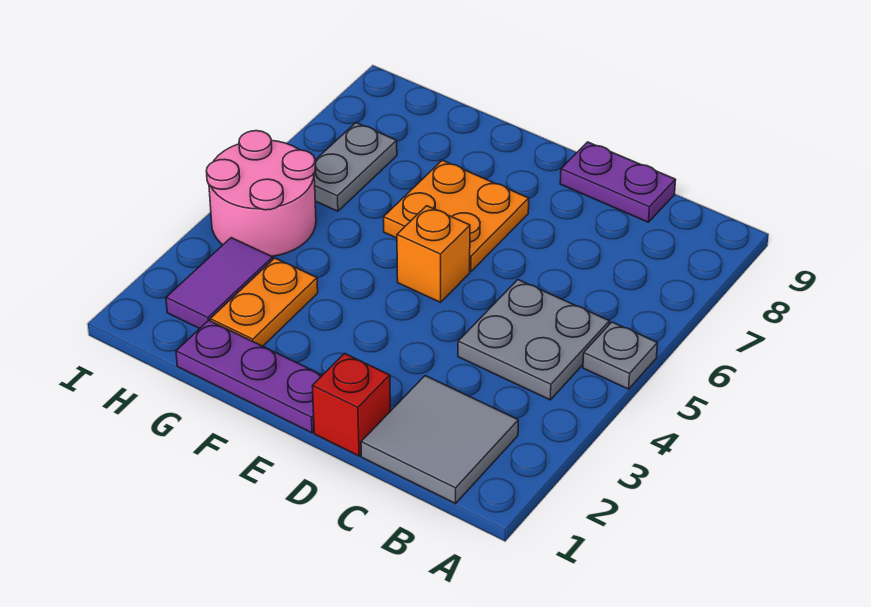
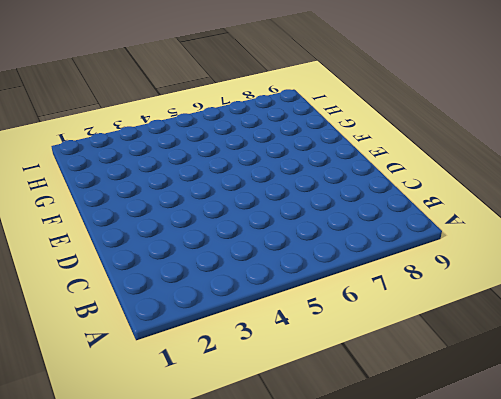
none -> grey plate A5 level 1
none -> grey tile B1:C2 level 1
none -> grey plate B4:C5 level 1

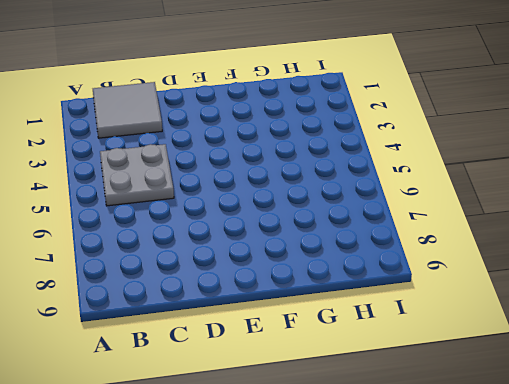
none -> grey plate A5 level 1
none -> purple plate C9:D9 level 1
none -> red brick D1 level 1

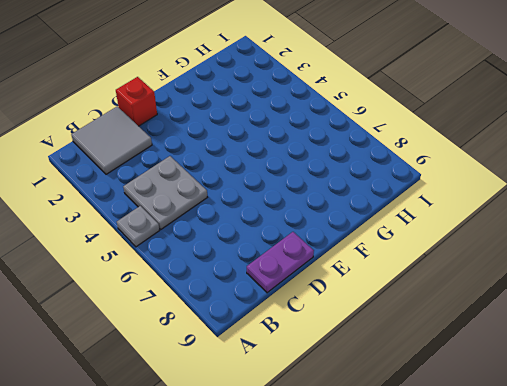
none -> purple plate E1:G1 level 1
none -> orange brick E5 level 1
none -> orange plate E6:F7 level 1

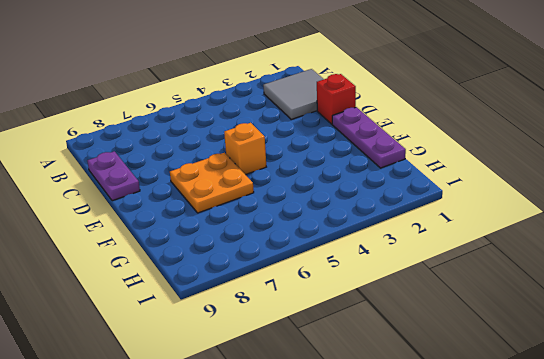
none -> grey plate A5 level 1
none -> grey plate B4:C5 level 1
none -> orange plate G2:G3 level 1

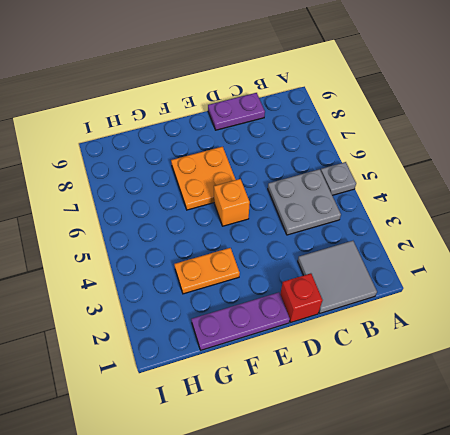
orange plate F3:G3 level 1 -> orange plate G2:G3 level 1
none -> purple tile H2:H3 level 1
none -> pink round brick H4:I5 level 1
none -> grey plate H6:H7 level 1

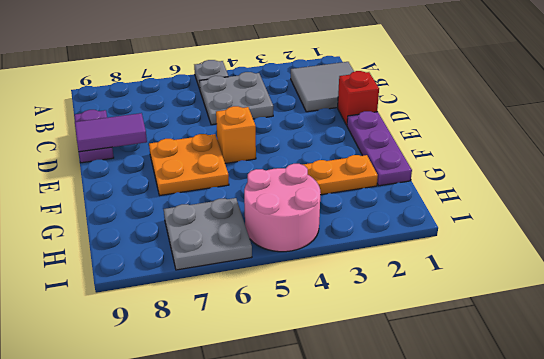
purple tile D8:D9 level 2 -> purple tile H2:H3 level 1
grey plate H6:I7 level 1 -> grey plate H6:H7 level 1

